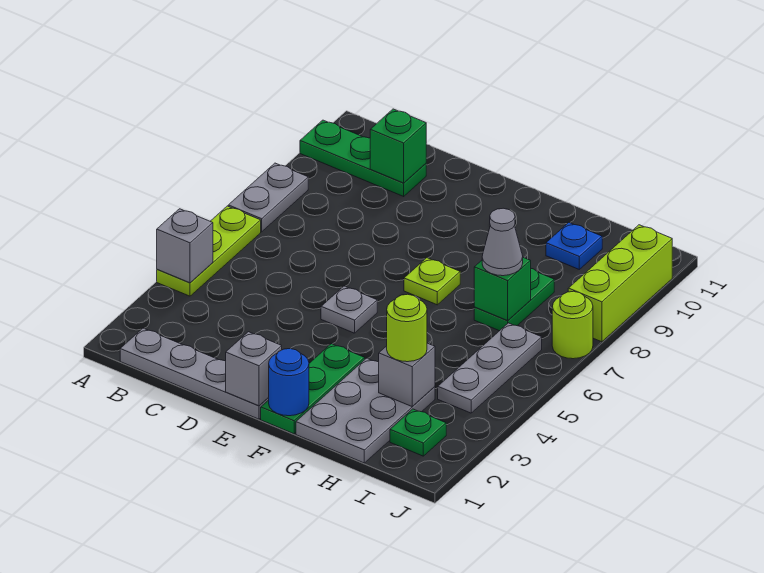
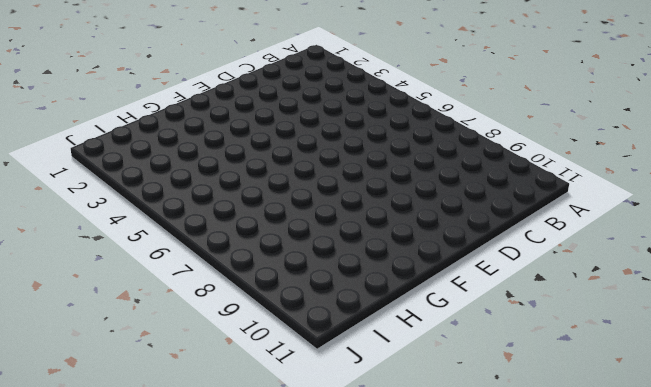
none -> lime plate A4:A6 level 1
none -> grey plate A7:A8 level 1
none -> green plate A10:C10 level 1

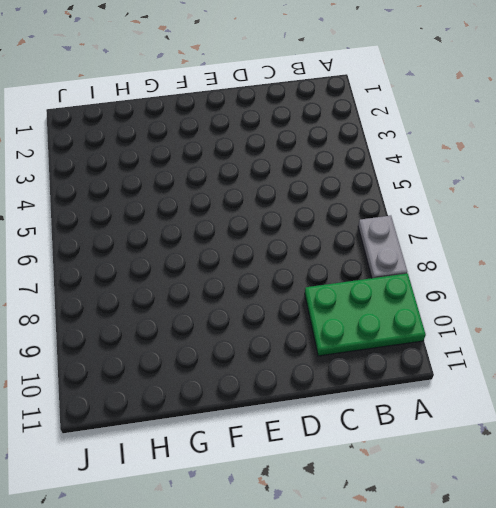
green plate A9:C10 level 1 -> green plate A10:C10 level 1
none -> lime plate A4:A6 level 1
none -> grey plate B1:E1 level 1
none -> grey plate E5 level 1

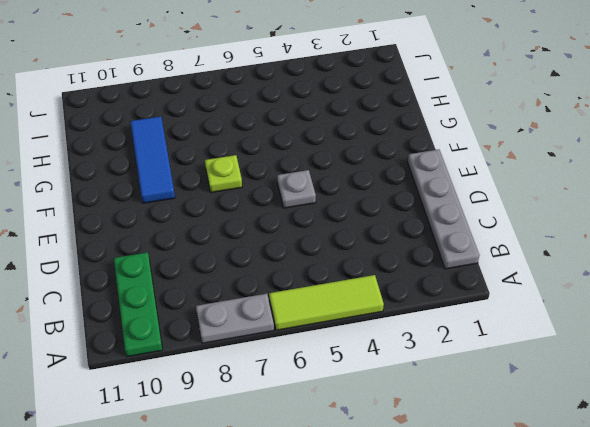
lime tile A4:A6 level 1 -> lime plate A4:A6 level 1
blue tile F9:H9 level 1 -> none
none -> green plate F1:F3 level 1
none -> grey plate G1:H3 level 1
none -> green plate H7:H8 level 1

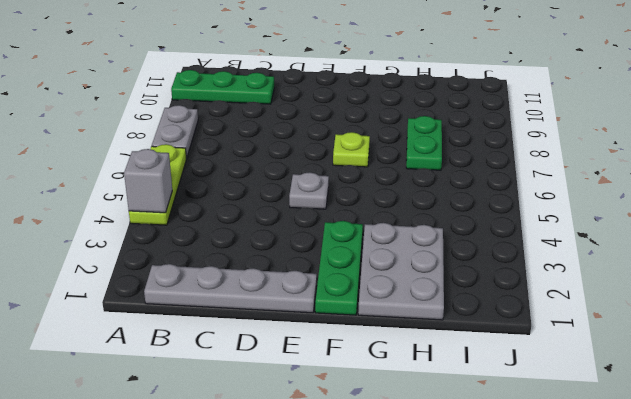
none -> blue plate H10 level 1
none -> green plate I2 level 1
none -> grey plate I4:I6 level 1

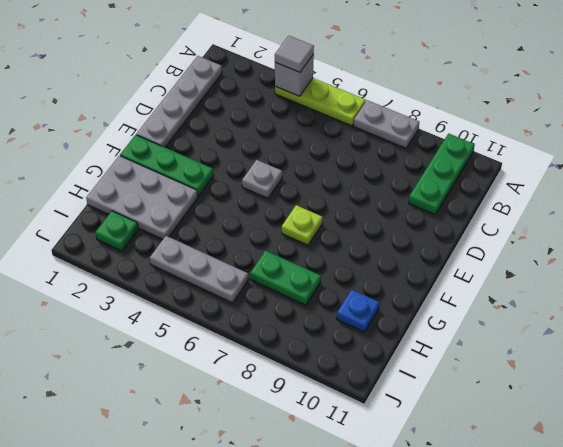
grey tile A4 level 3 -> none
none -> lime round brick J7 level 1
none -> lime brick J8:J10 level 1
none -> green brick C10 level 2

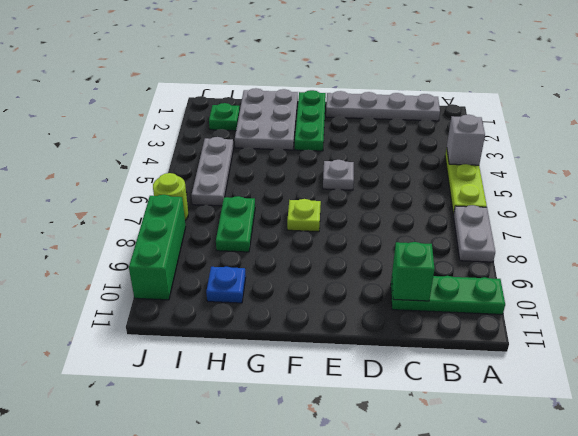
green brick J8:J10 level 1 -> lime brick J8:J10 level 1
none -> grey brick E1 level 2
none -> blue round brick F1 level 2
none -> grey brick H3 level 2

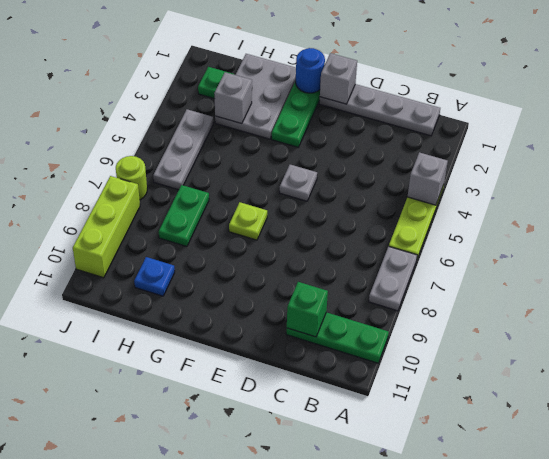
none -> green brick H7 level 2
none -> lime round brick H3 level 3
none -> grey cone H7 level 3

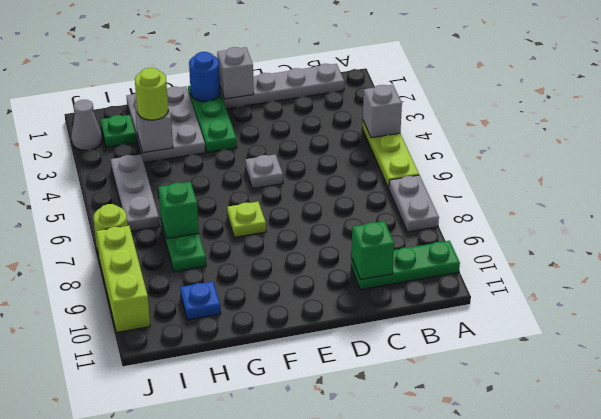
grey cone J2 level 1 -> grey cone H7 level 3

